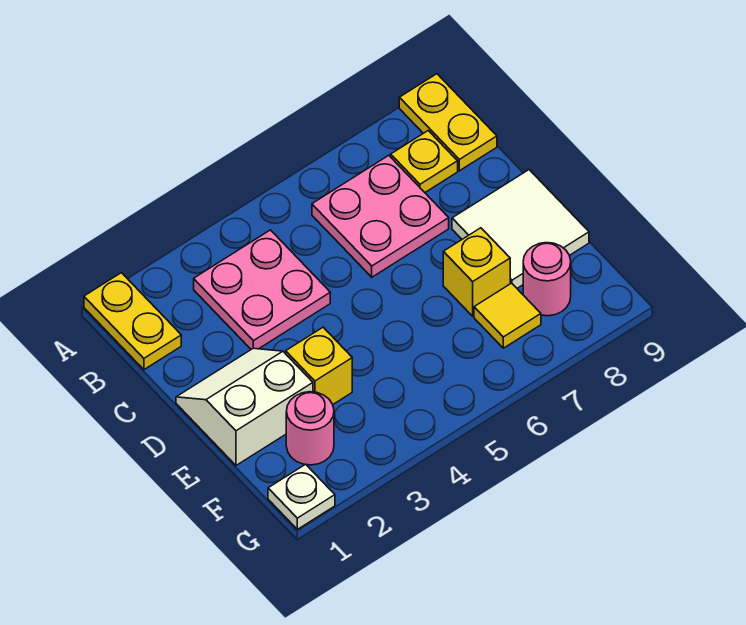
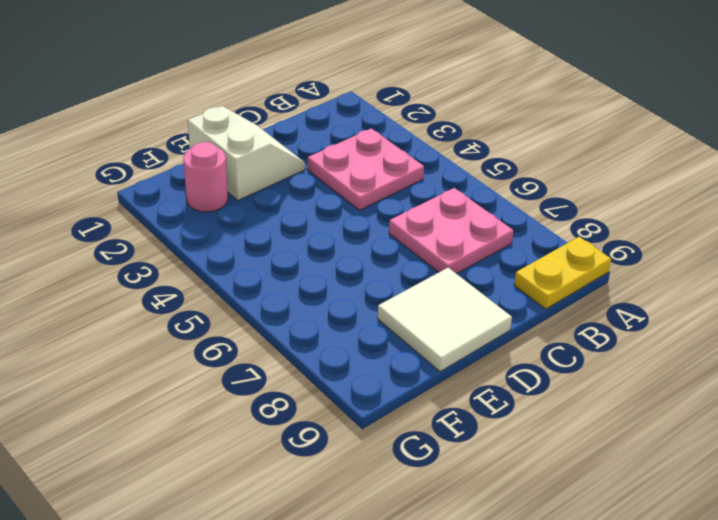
none -> yellow plate A1:B1 level 1
none -> yellow plate B8 level 1
none -> yellow brick E3 level 1

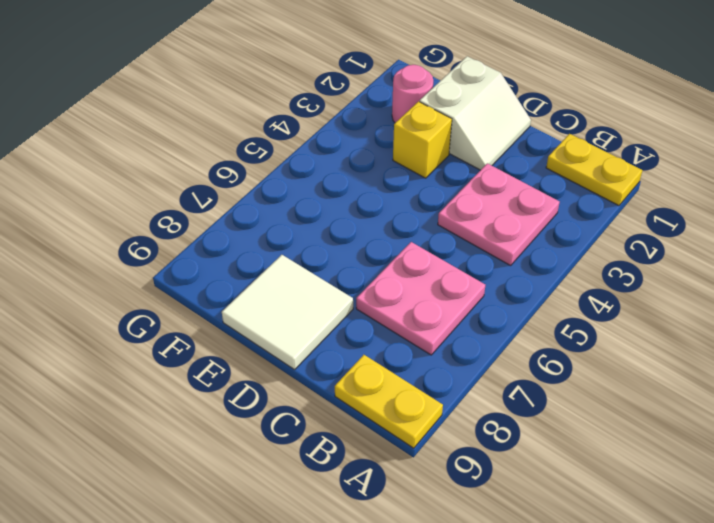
none -> yellow plate B8 level 1
none -> yellow brick E7 level 1
none -> yellow tile F7 level 1

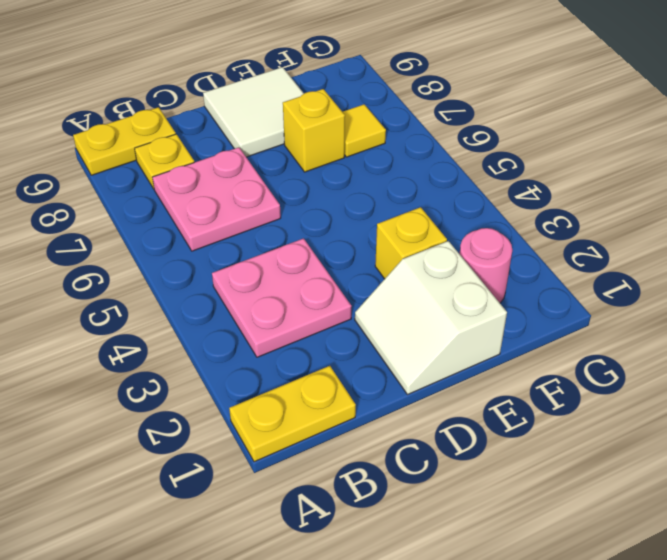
none -> pink round brick F8 level 1
none -> white plate G1 level 1

